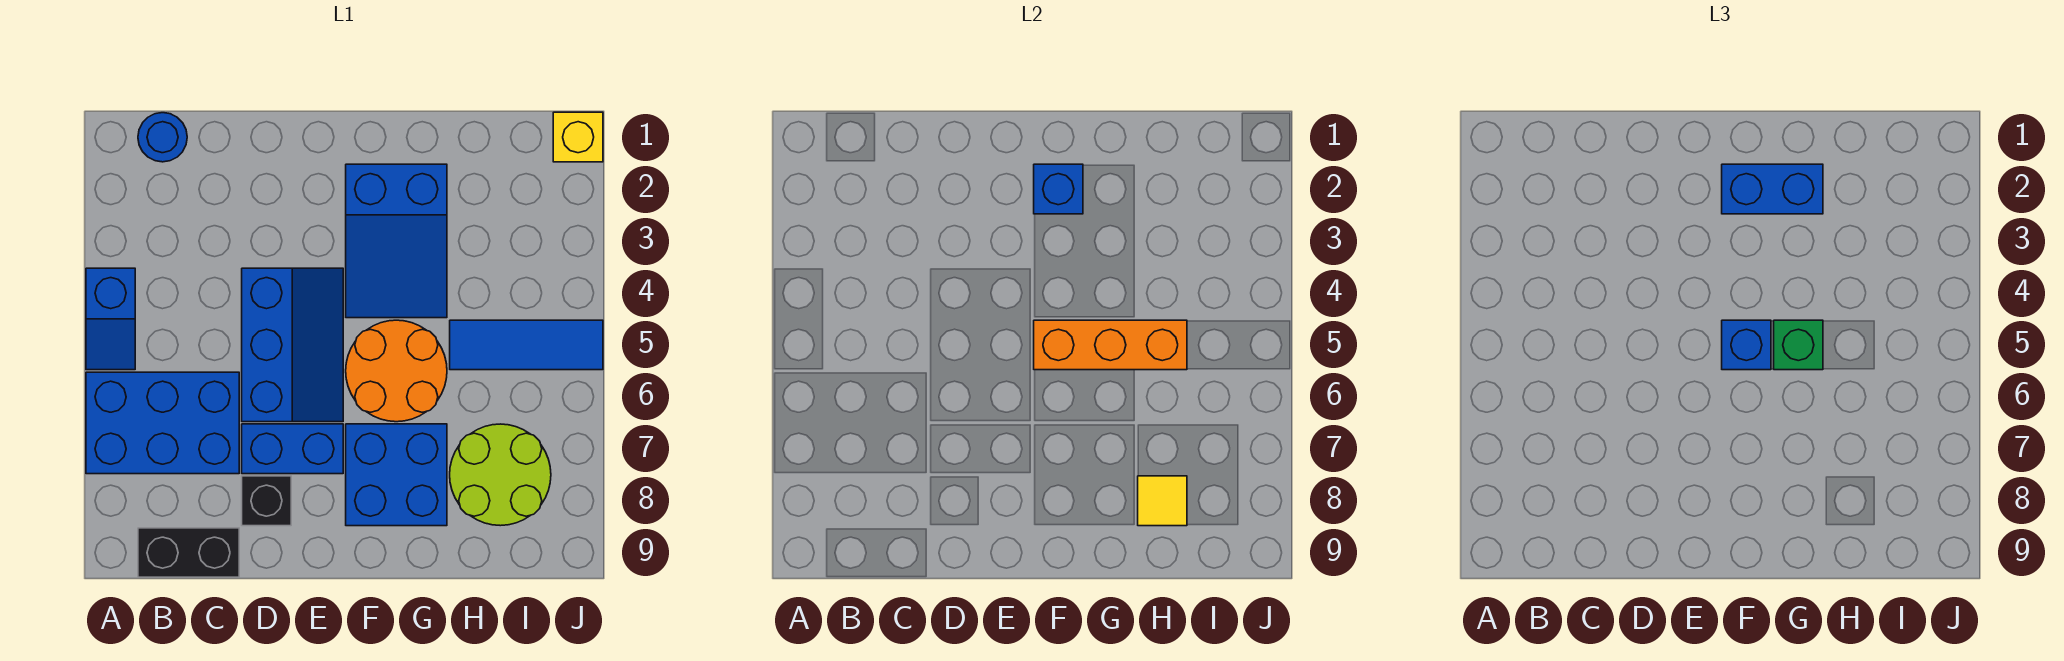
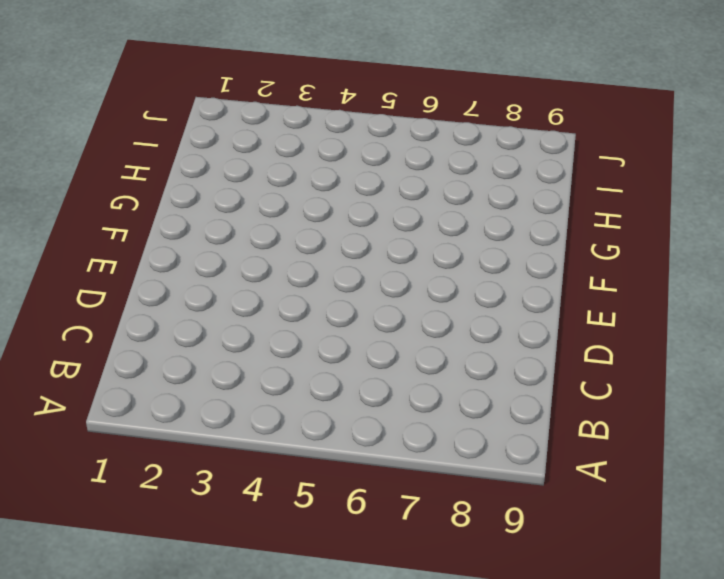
none -> blue slope A4:A5 level 1 top 4
none -> blue brick A6:C7 level 1
none -> blue round brick B1 level 1

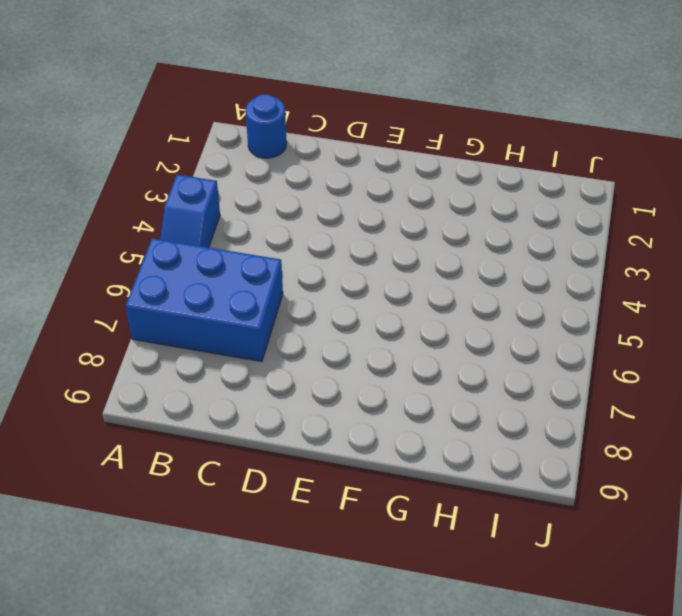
none -> black brick B9:C9 level 1
none -> blue slope D4:E6 level 1 top D
none -> blue brick D7:E7 level 1

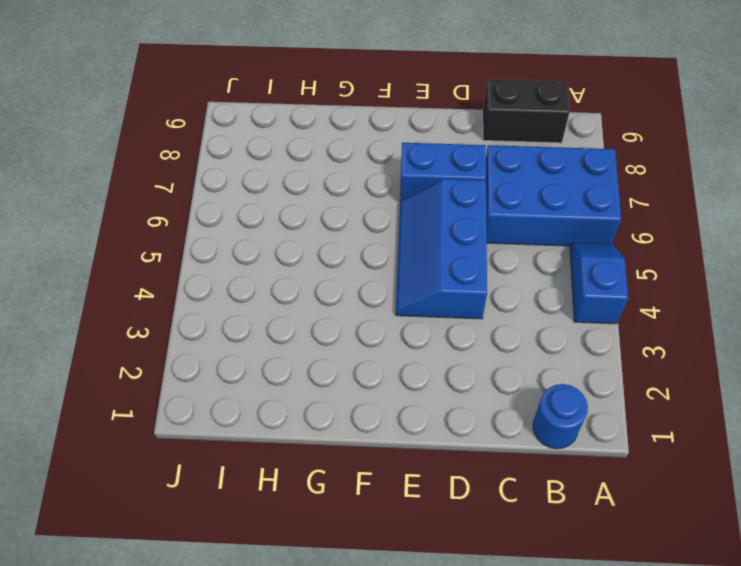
none -> black brick D8 level 1
none -> blue slope F2:G4 level 1 top 2
none -> orange round brick F5:G6 level 1

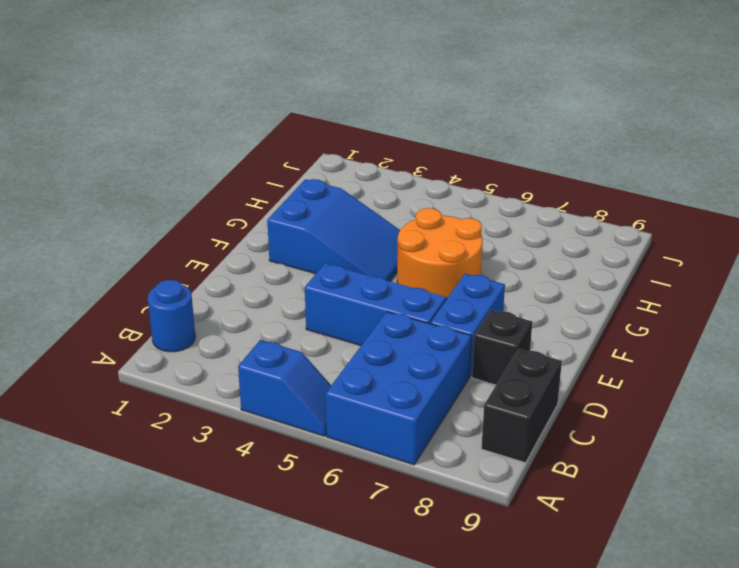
none -> blue brick F7:G8 level 1
none -> blue tile H5:J5 level 1
none -> lime round brick H7:I8 level 1

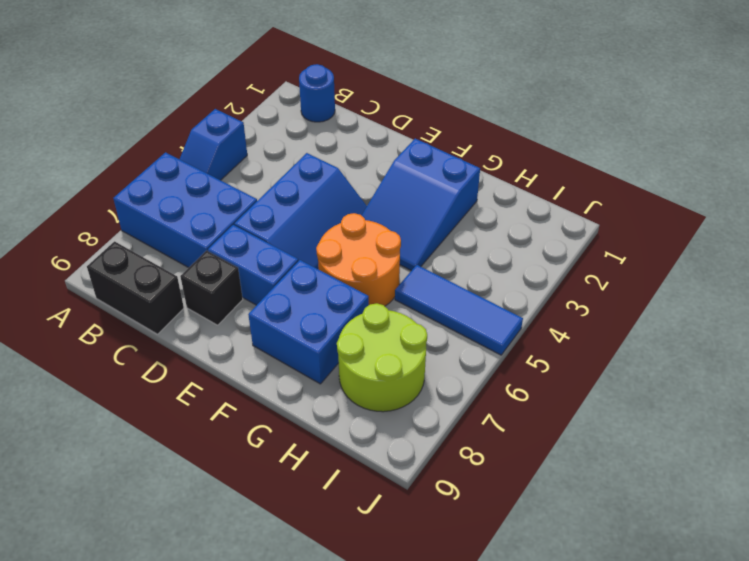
none -> yellow brick J1 level 1
none -> blue brick F2 level 2
none -> orange brick F5:H5 level 2

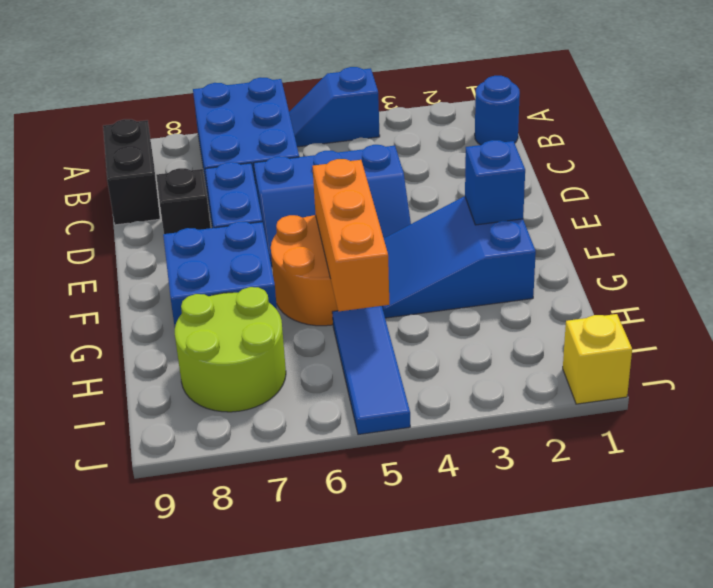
none -> yellow tile H8 level 2
none -> blue brick F2:G2 level 3
none -> blue brick F5 level 3

